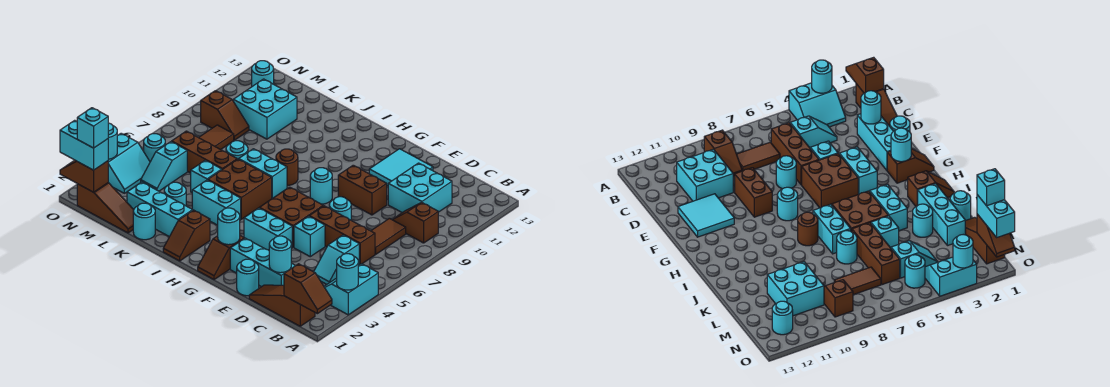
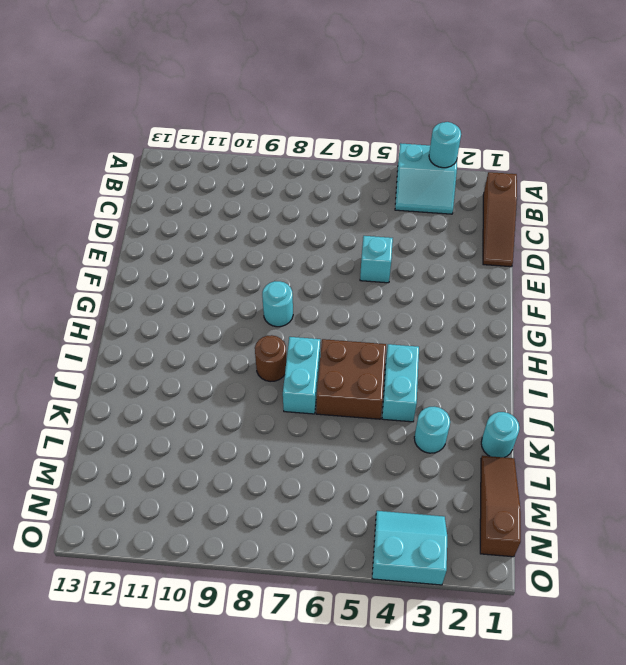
none -> brown slope B9:C9 level 1 top B
none -> cyan slope C4:C5 level 1 top 5
none -> brown brick C6:E6 level 1
none -> brown tile C7:C8 level 1

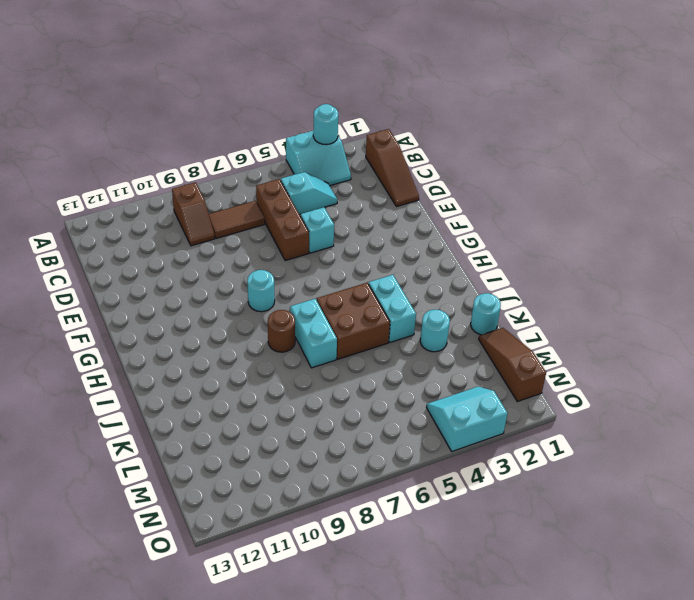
none -> cyan brick C10:D11 level 1
none -> cyan brick D2:F2 level 1
none -> cyan round brick E1 level 1
none -> cyan round brick E7 level 1

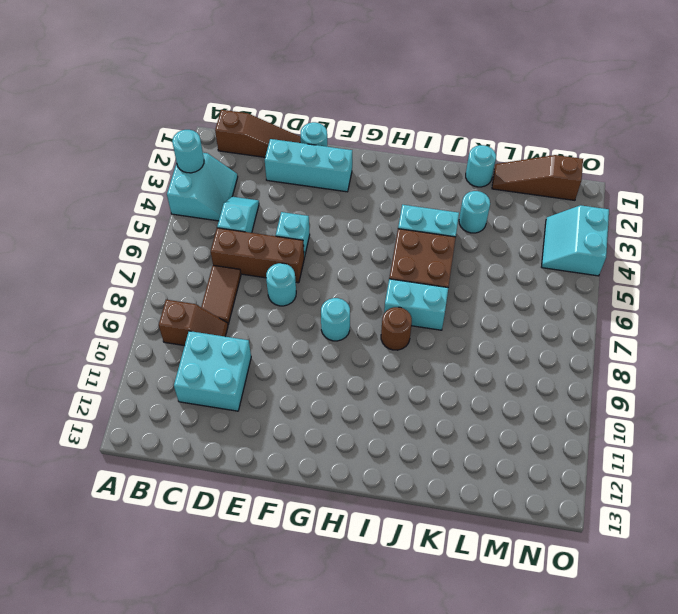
none -> brown brick E9:F9 level 1
none -> cyan tile E11:F12 level 1
none -> cyan brick F4:G4 level 1
none -> brown brick F5:G6 level 1

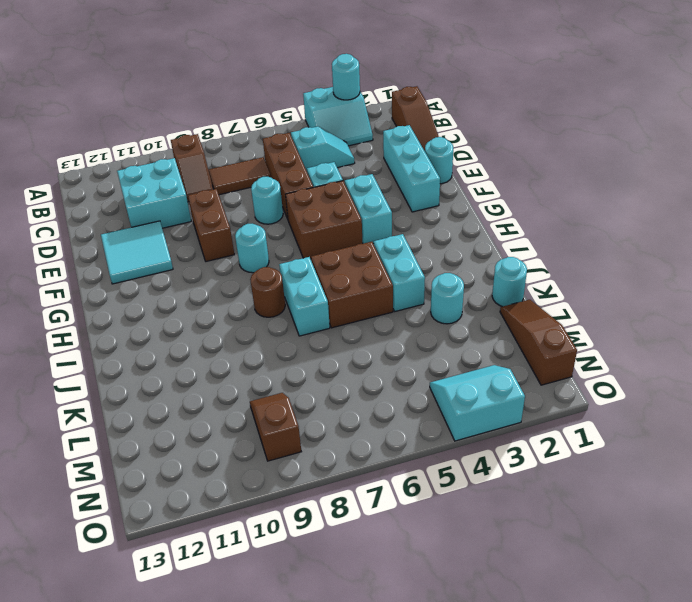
none -> brown slope G1:G2 level 1 top 2
none -> brown slope I1:I2 level 1 top 2
none -> cyan brick J2:L2 level 1
none -> cyan brick K5 level 1

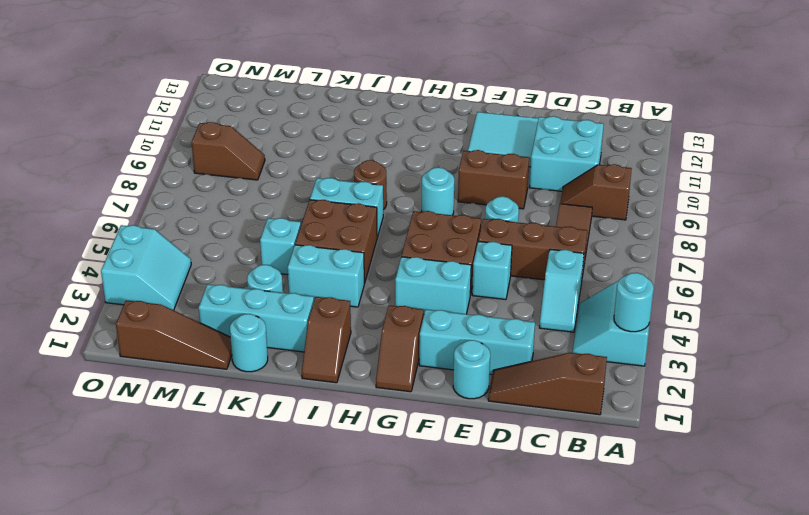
none -> brown brick K6:M6 level 1
none -> cyan round brick K7 level 1
none -> cyan brick L10:M11 level 1
none -> cyan slope M4:M5 level 1 top 5

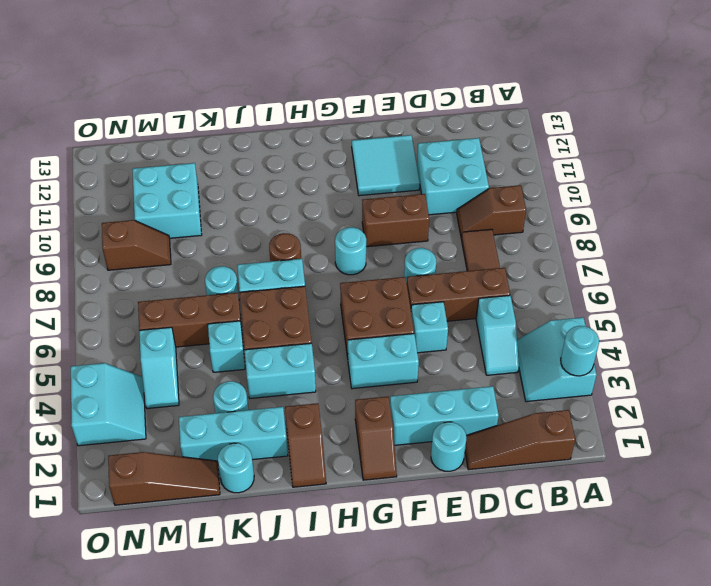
none -> brown tile M7:M8 level 1
none -> cyan round brick N5 level 1
none -> cyan round brick N12 level 1
none -> brown slope A1:B1 level 2 top B

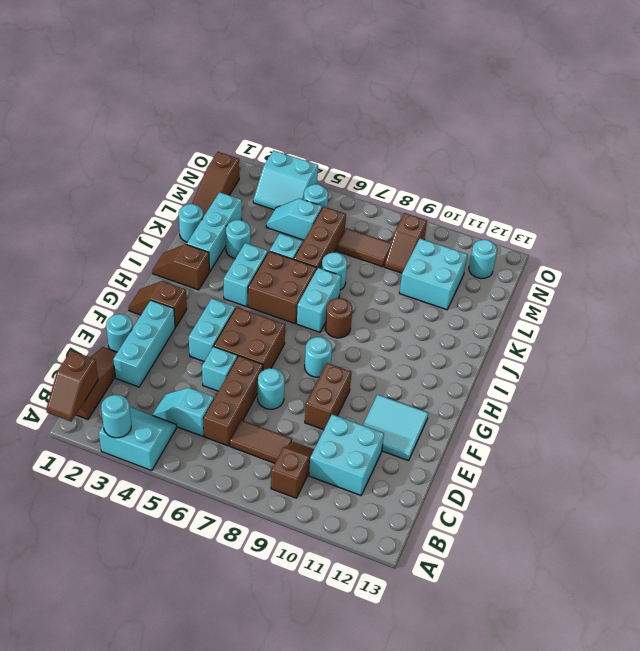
none -> cyan round brick D2 level 2
none -> cyan round brick G2 level 2
none -> brown slope N1:O1 level 2 top N
none -> cyan round brick O3 level 2

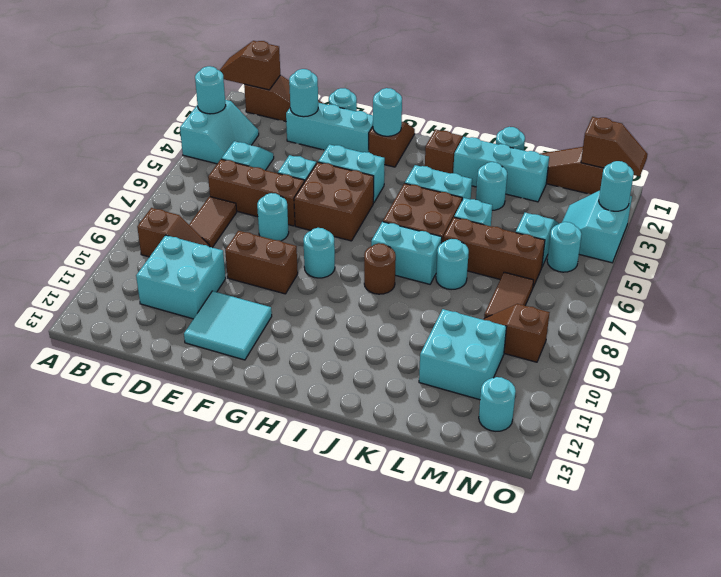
none -> cyan brick N1:O1 level 3
none -> cyan brick N1 level 4

